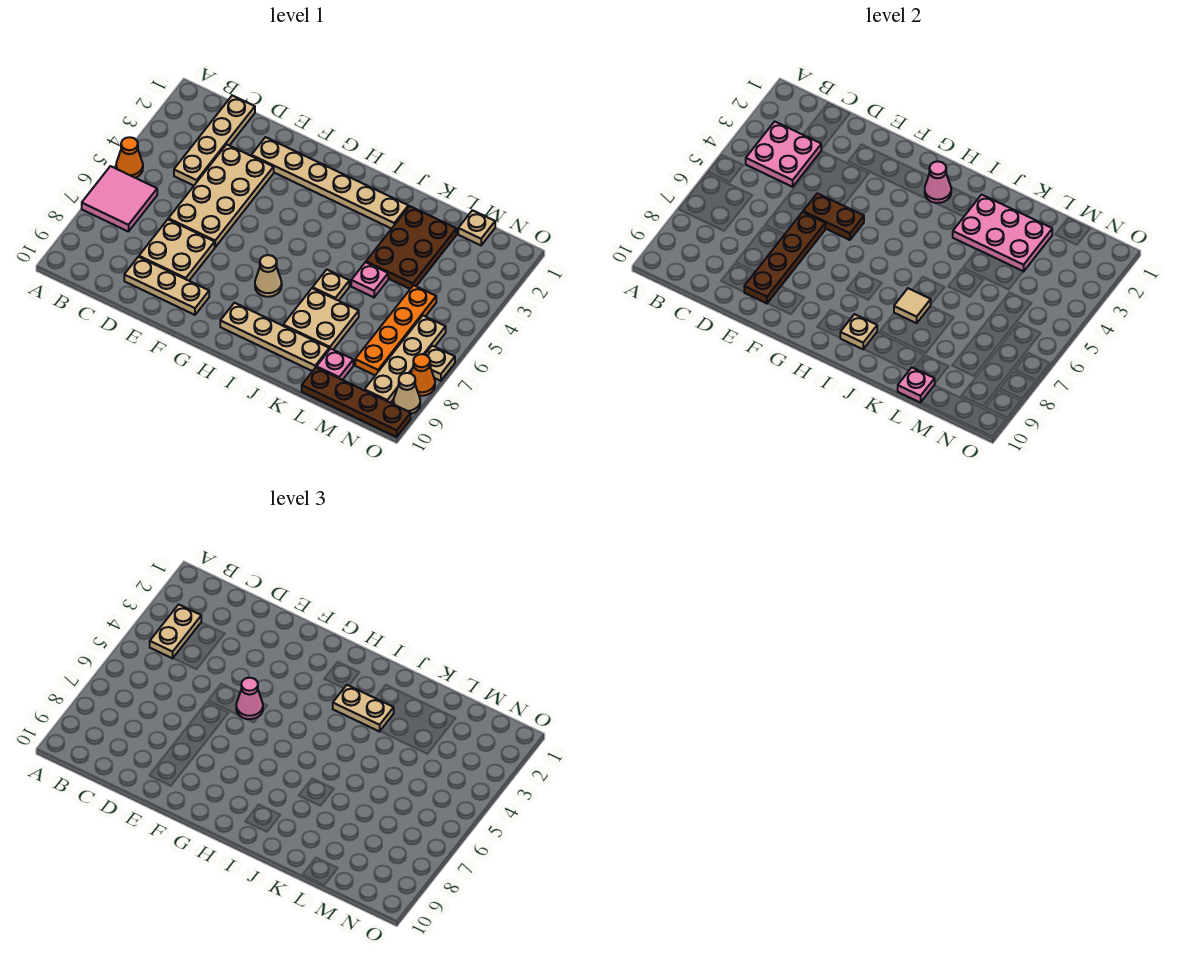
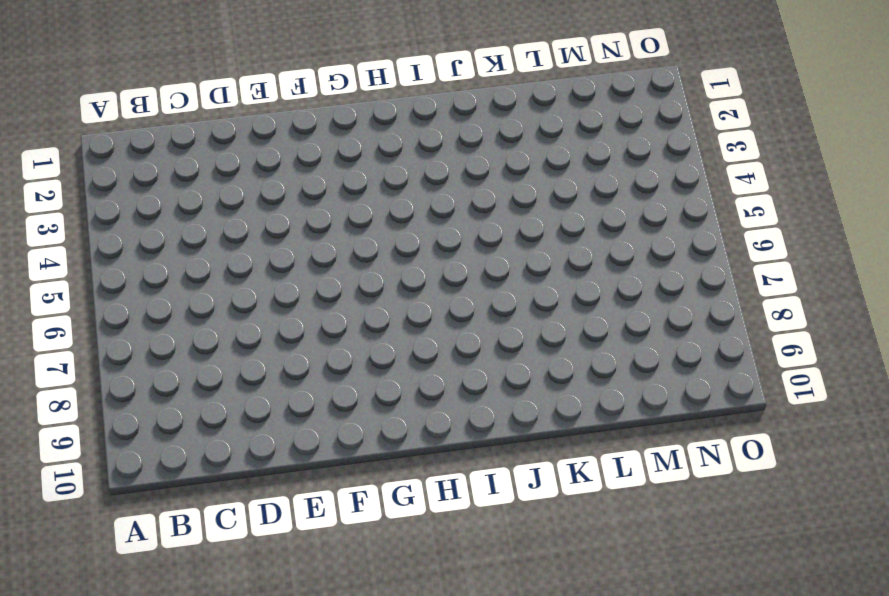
none -> orange cone A5 level 1
none -> pink tile A6:B7 level 1
none -> tan plate C1:C4 level 1
none -> tan plate D3:E6 level 1

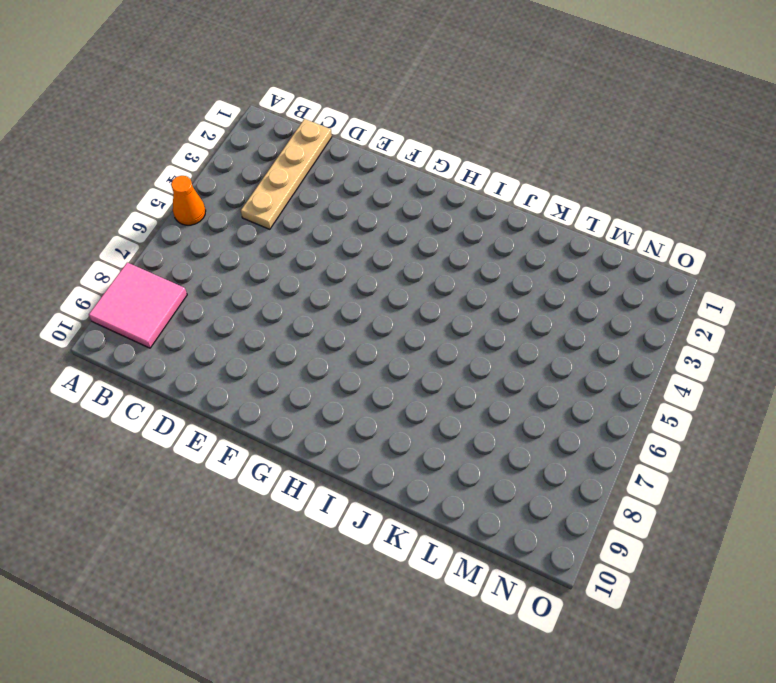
pink tile A8:B9 level 1 -> pink tile A6:B7 level 1
none -> tan plate D3:E6 level 1
none -> tan plate D7:E8 level 1
none -> tan plate D9:F9 level 1
none -> tan plate E2:J2 level 1

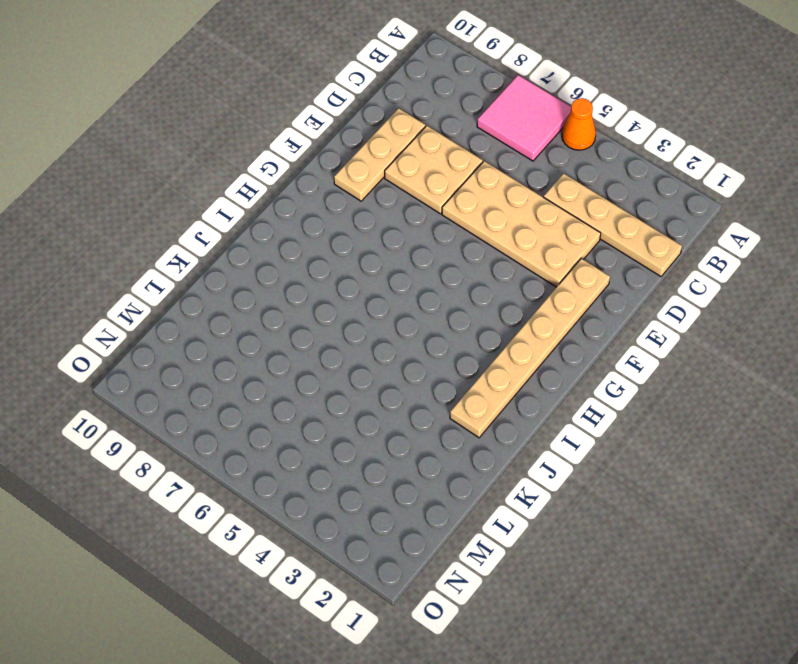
none -> tan cone H7 level 1
none -> tan plate H9:K9 level 1
none -> tan plate J6 level 1
none -> tan plate J7:K8 level 1

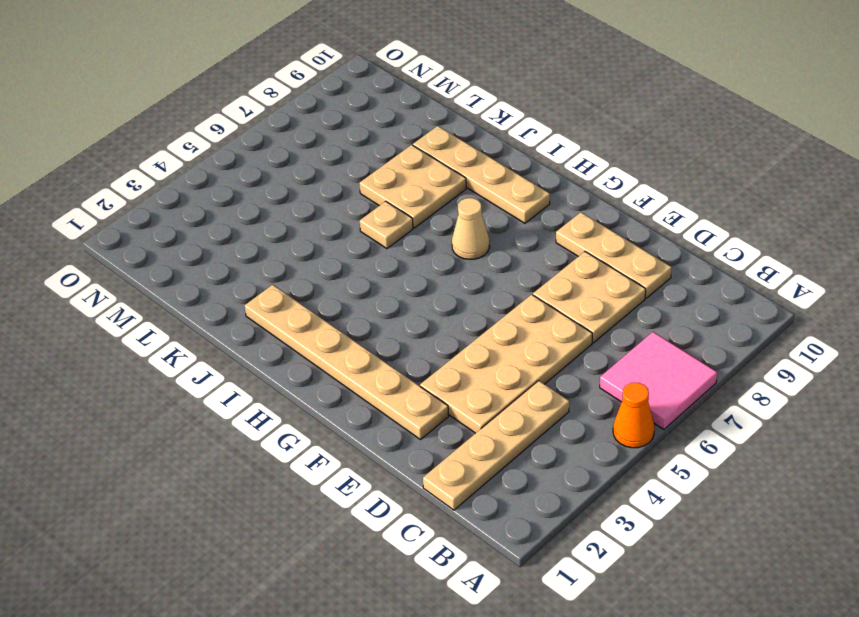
none -> brown plate K2:L4 level 1
none -> pink plate K5 level 1
none -> pink plate L9 level 1
none -> brown plate L10:O10 level 1

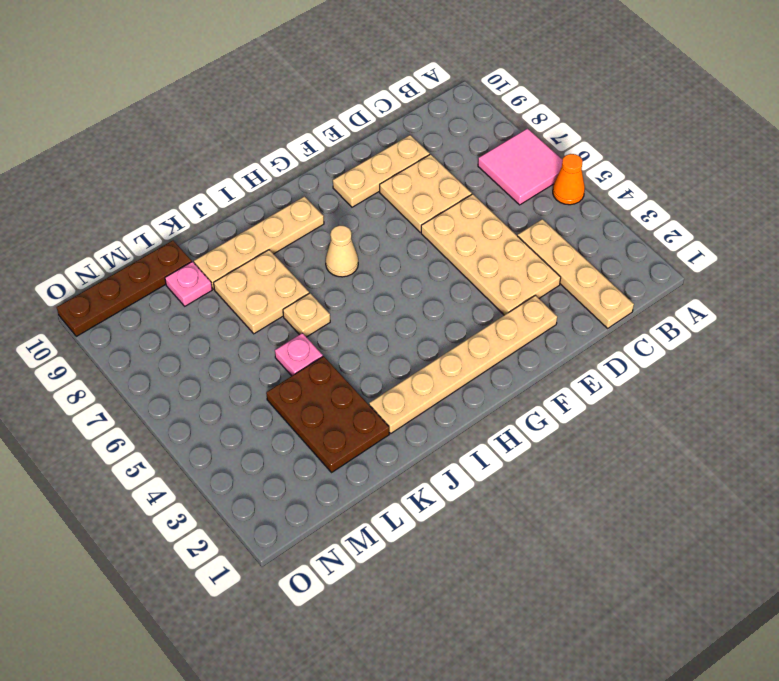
none -> tan plate M1 level 1
none -> orange plate M5:M8 level 1
none -> tan plate N6:N9 level 1
none -> tan plate O7 level 1

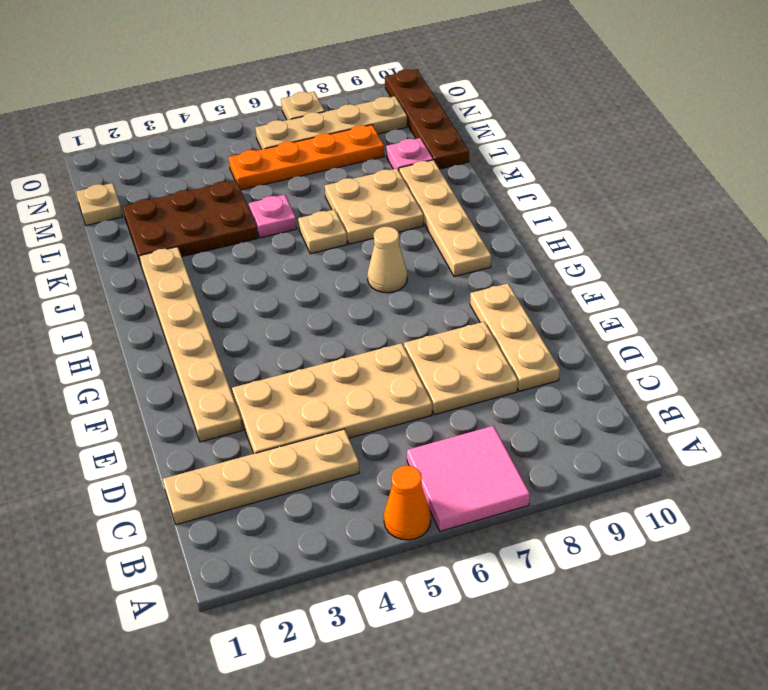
none -> orange cone O8 level 1
none -> tan cone O9 level 1
none -> pink plate B3:C4 level 2
none -> brown plate E5:F5 level 2

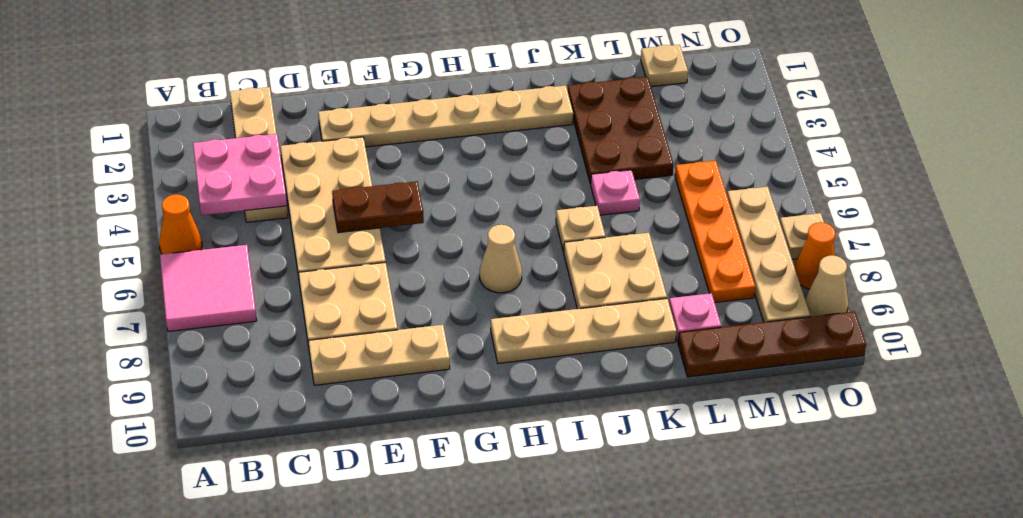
none -> brown plate E6:E9 level 2
none -> pink cone H2 level 2
none -> tan plate I9 level 2
none -> pink plate J2:L3 level 2

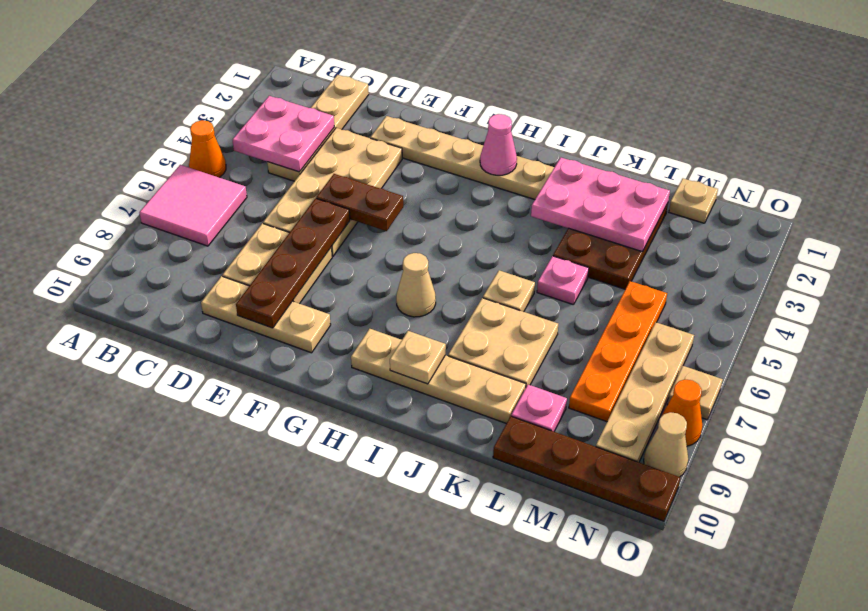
none -> tan tile J7 level 2
none -> pink plate L10 level 2
none -> tan plate B3:B4 level 3
none -> pink cone F5 level 3

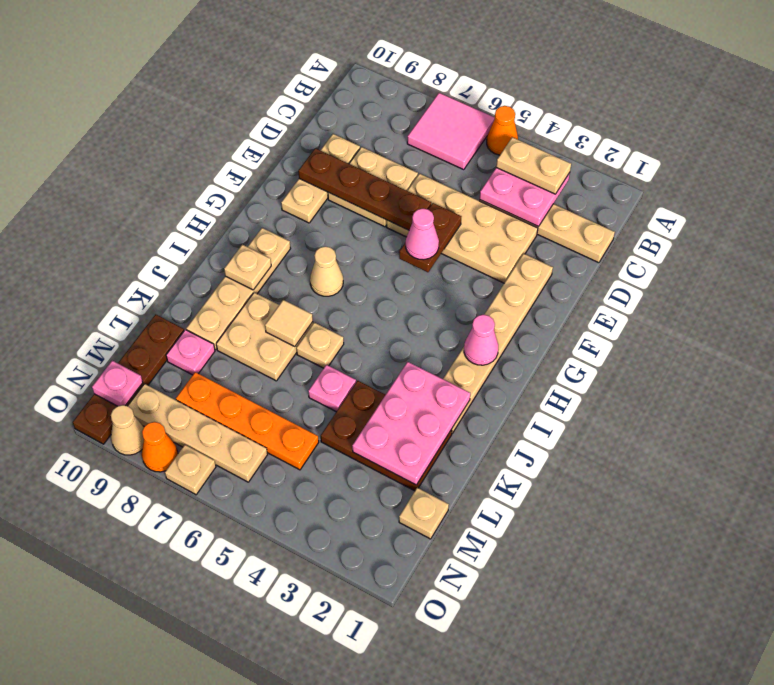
pink plate N10 level 2 -> pink plate L10 level 2
none -> tan plate I3:J3 level 3

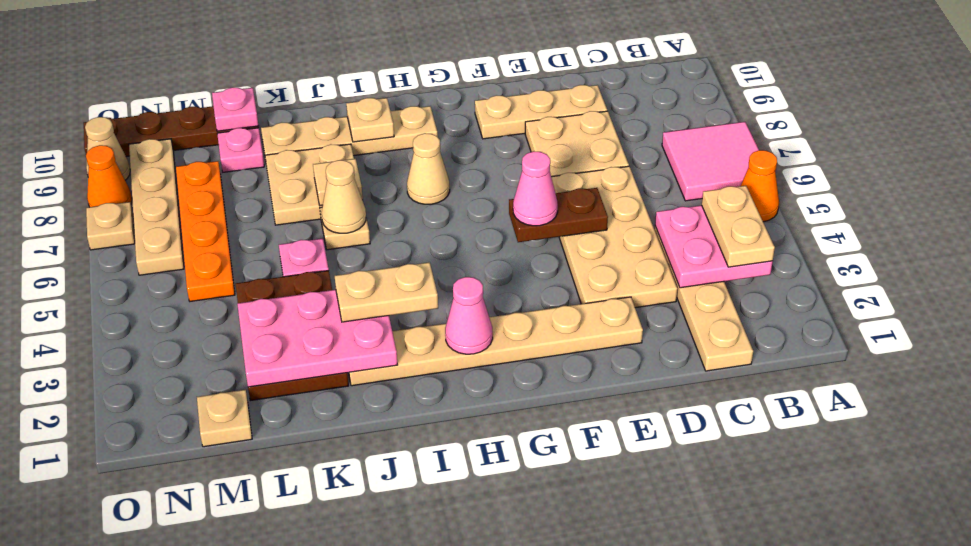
tan cone J6 level 2 -> none
none -> brown plate E6:E9 level 2

